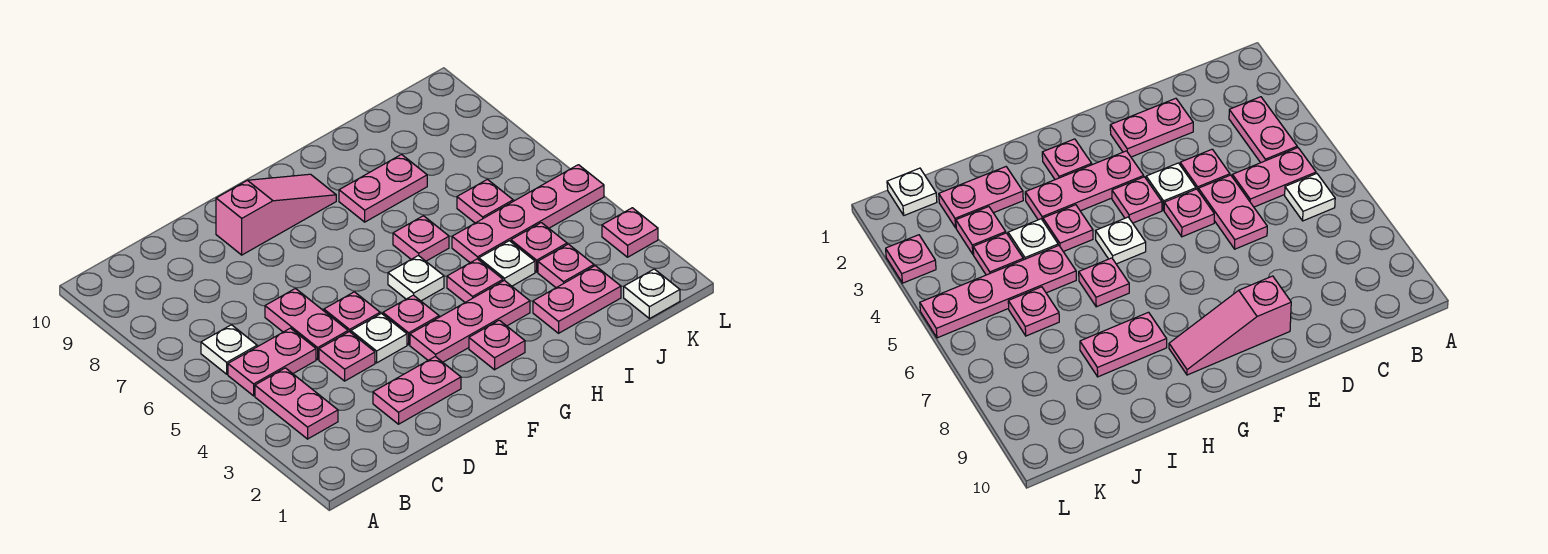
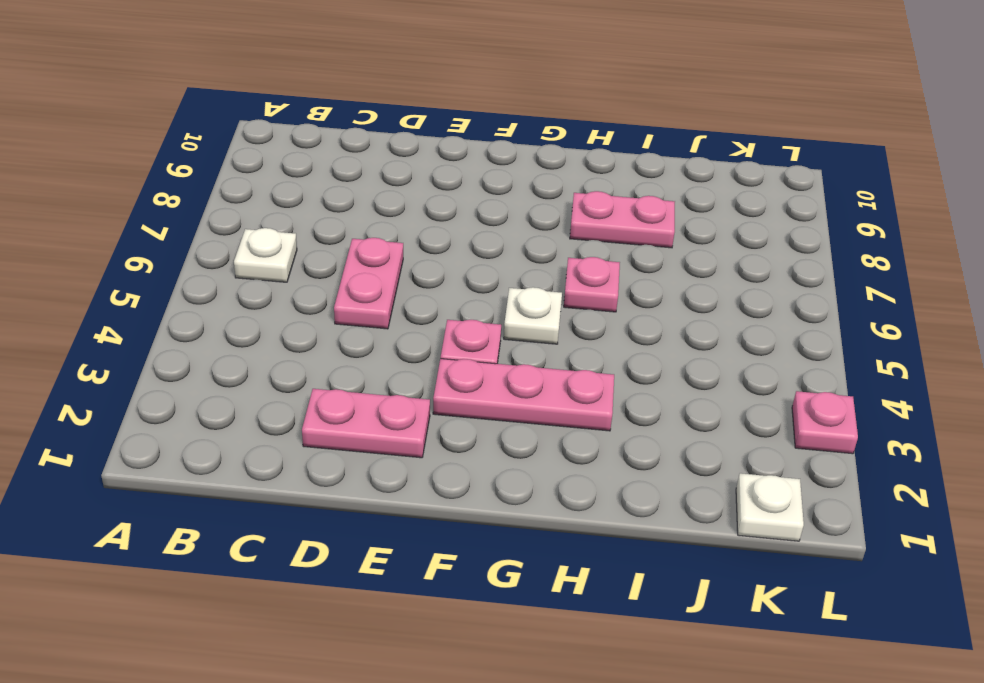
none -> pink plate B3:B4 level 1
none -> pink plate B5:C5 level 1
none -> pink plate D4 level 1

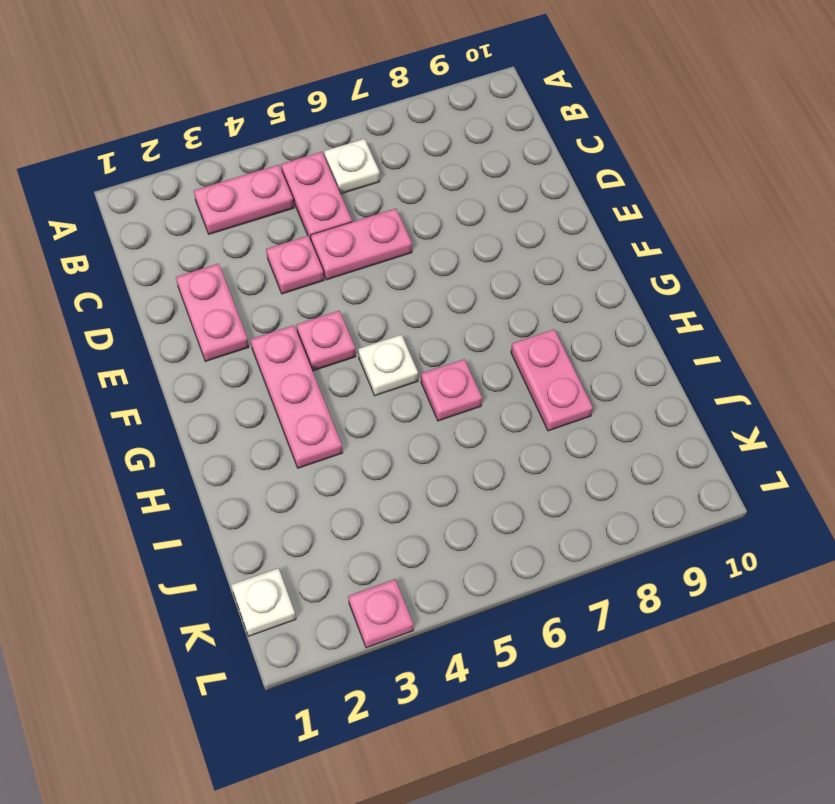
none -> white plate E4 level 1
none -> pink plate E5 level 1
none -> pink slope E9:G9 level 1 top E

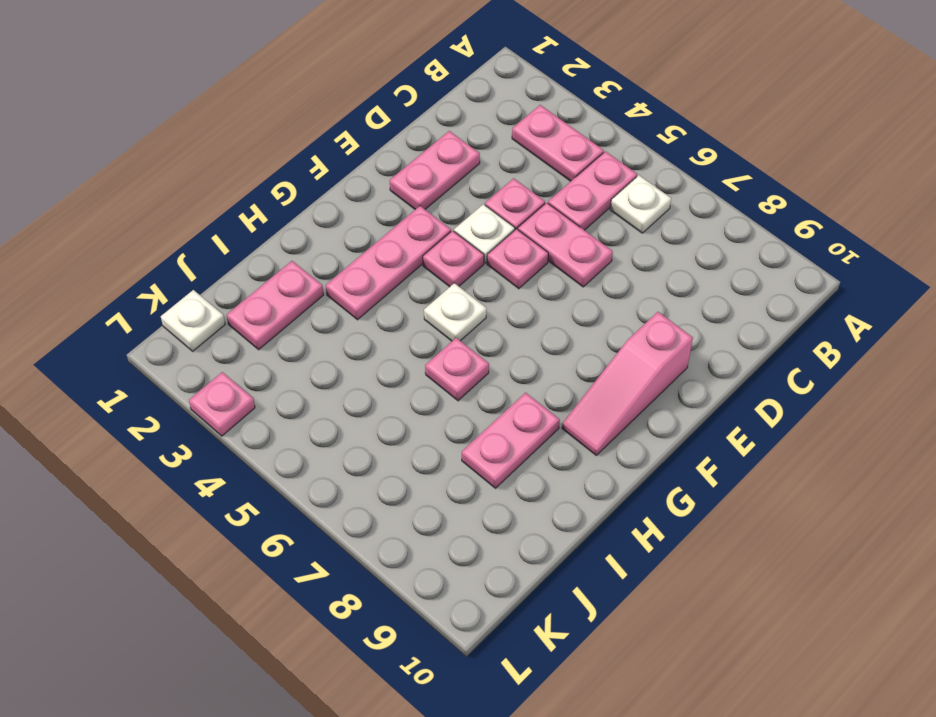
none -> pink plate G2 level 1
none -> pink plate H4 level 1
none -> white plate I4 level 1

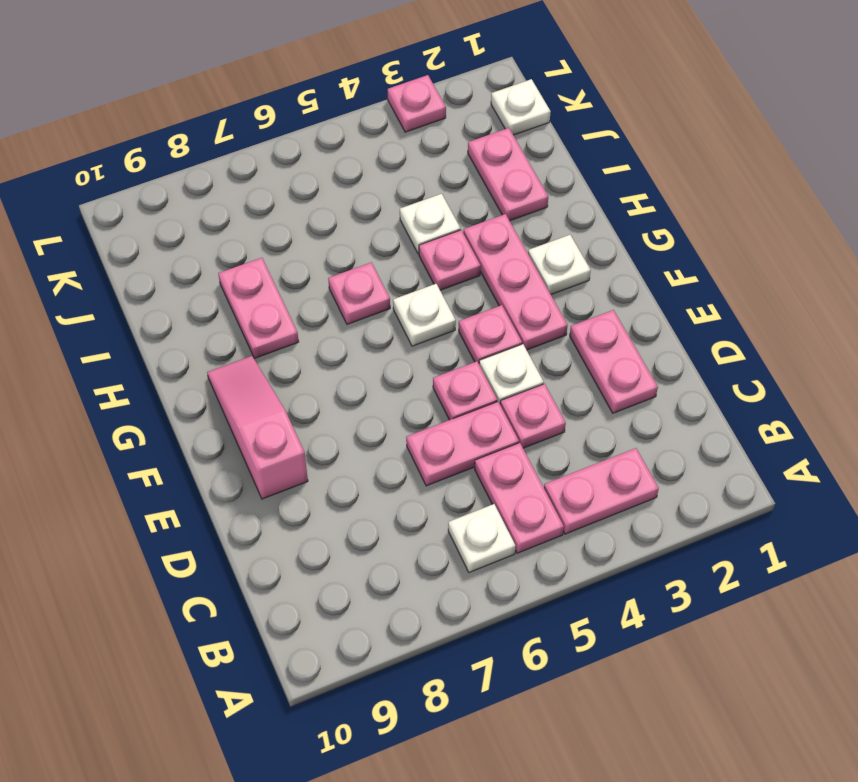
white plate G2 level 1 -> pink plate G2 level 1
none -> pink plate I5:L5 level 1
none -> pink plate J3 level 1
none -> pink plate J4 level 1

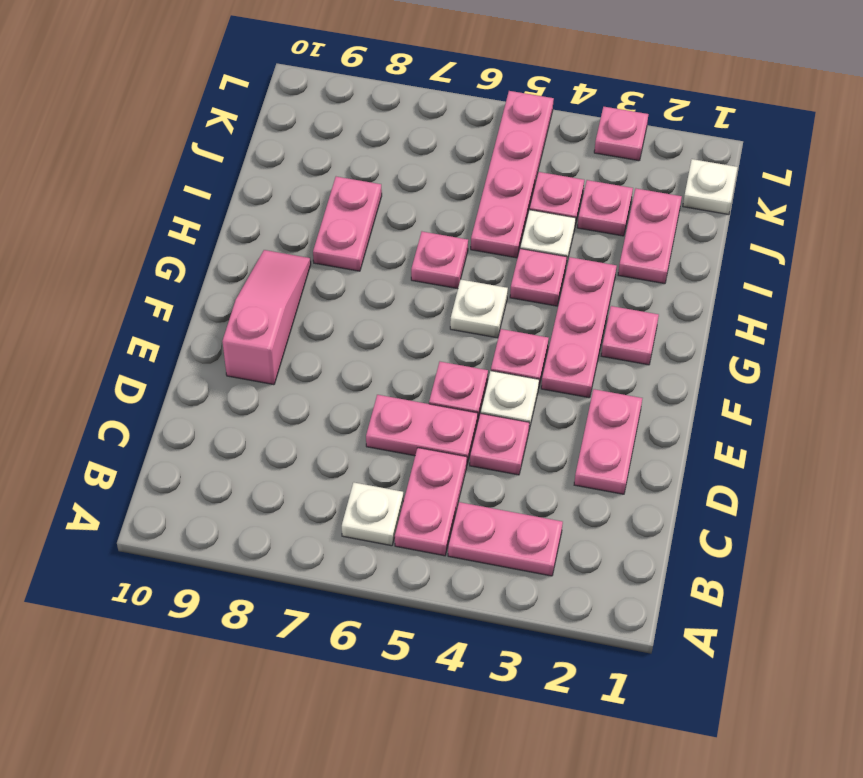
none -> pink plate J6 level 1

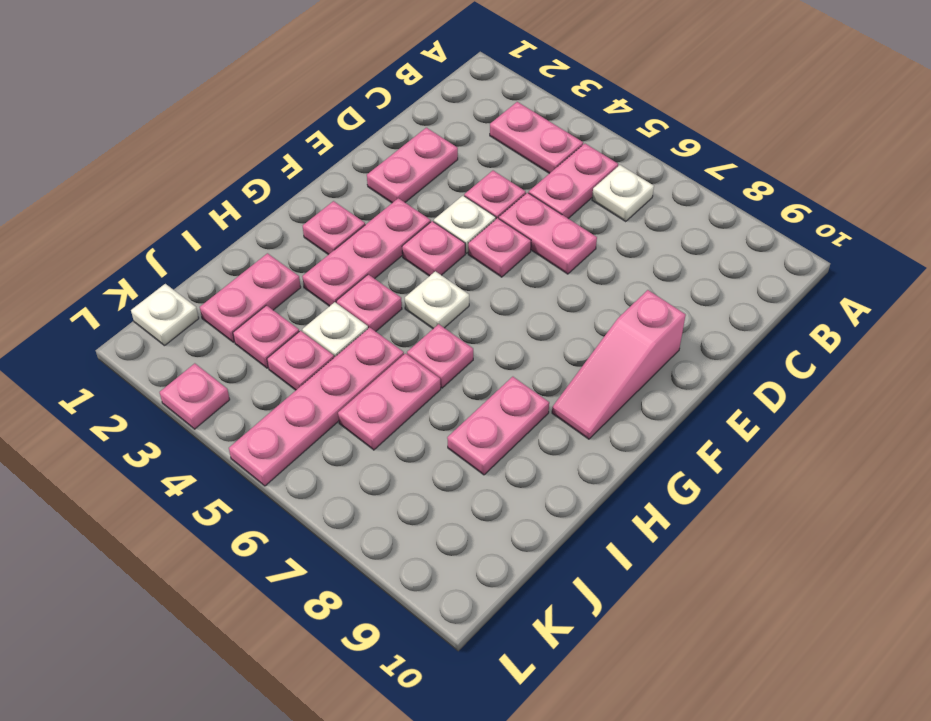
pink plate I6:J6 level 1 -> pink plate J6 level 1

